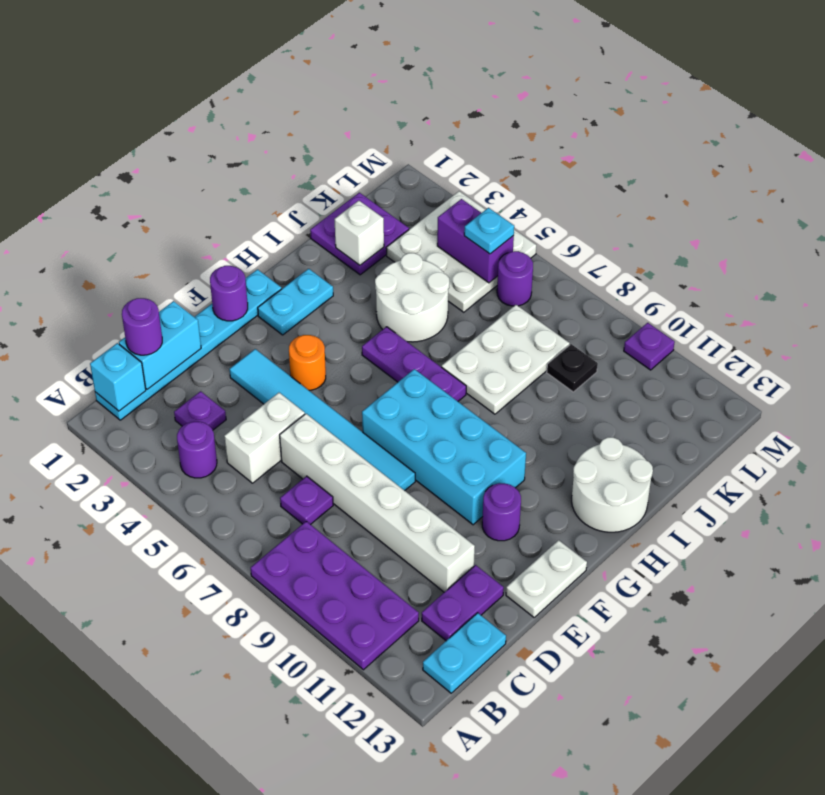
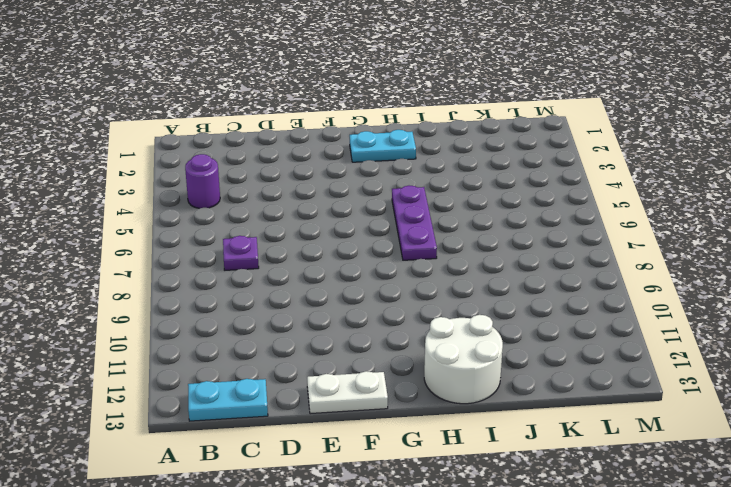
none -> purple plate A8:B11 level 1
none -> cyan plate B1:G1 level 1
none -> purple plate C3 level 1
none -> white brick C5:D5 level 1

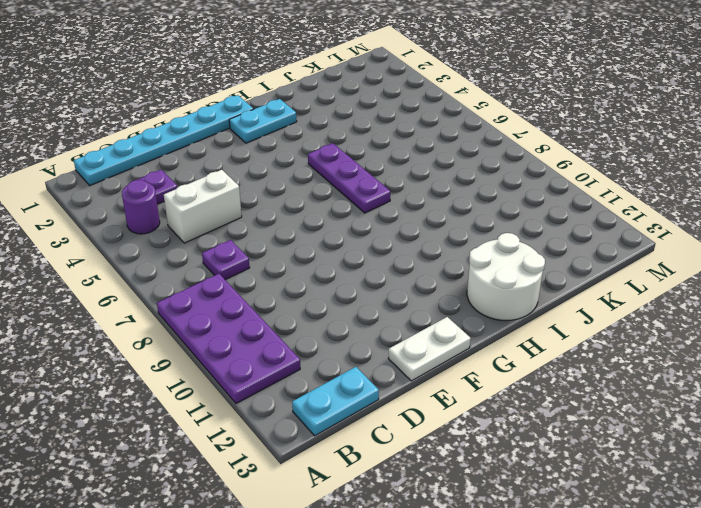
none -> purple plate C12:D12 level 1
none -> white brick D6:D11 level 1
none -> cyan tile E3:E8 level 1
none -> orange round brick F4 level 1

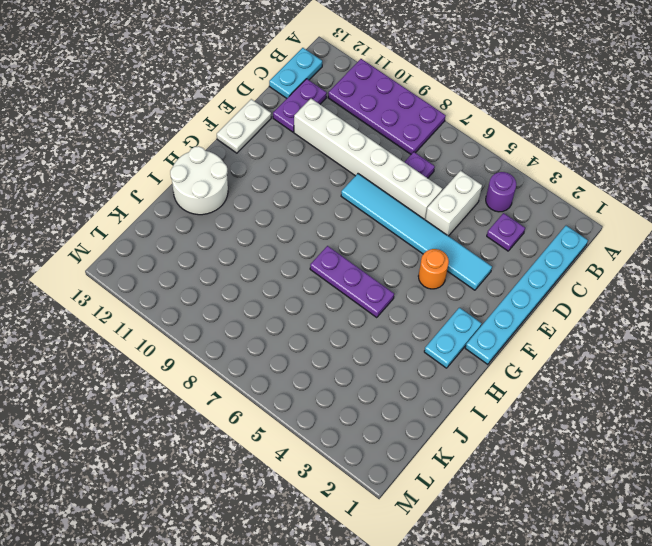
none -> cyan brick F7:G10 level 1
none -> purple round brick F11 level 1
none -> white round brick I4:J5 level 1
none -> white plate I7:K8 level 1

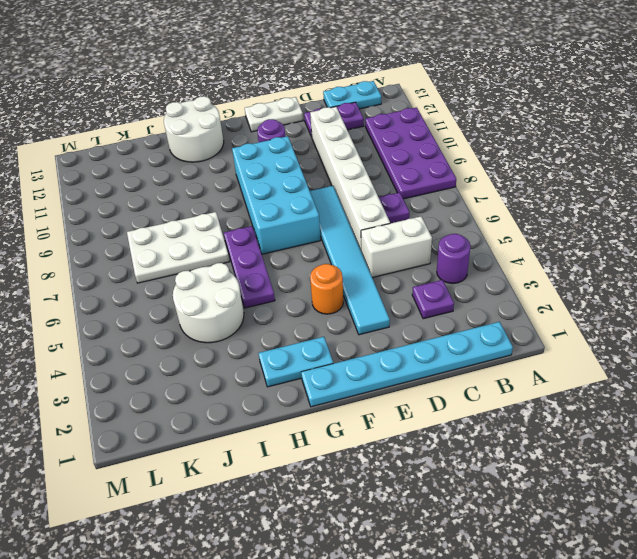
none -> purple plate J1:K2 level 1
none -> white plate K3:M5 level 1
none -> black plate K9 level 1
none -> purple round brick L6 level 1

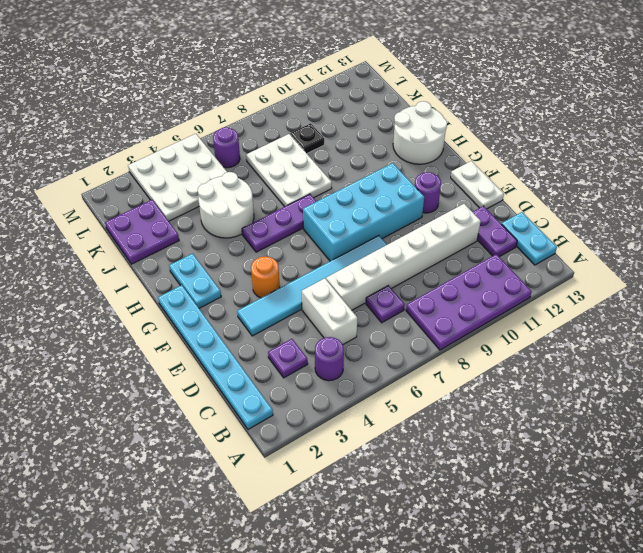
none -> purple plate M10 level 1
none -> cyan brick B1 level 2
none -> cyan brick C1:D1 level 2
none -> purple round brick F1 level 2

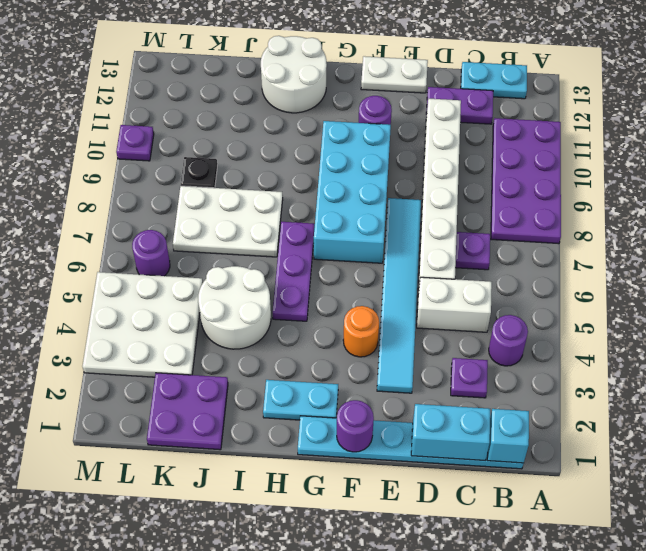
none -> white brick J2 level 2
none -> purple brick L4:L5 level 2
none -> purple round brick C1 level 3
none -> cyan plate L5 level 3

